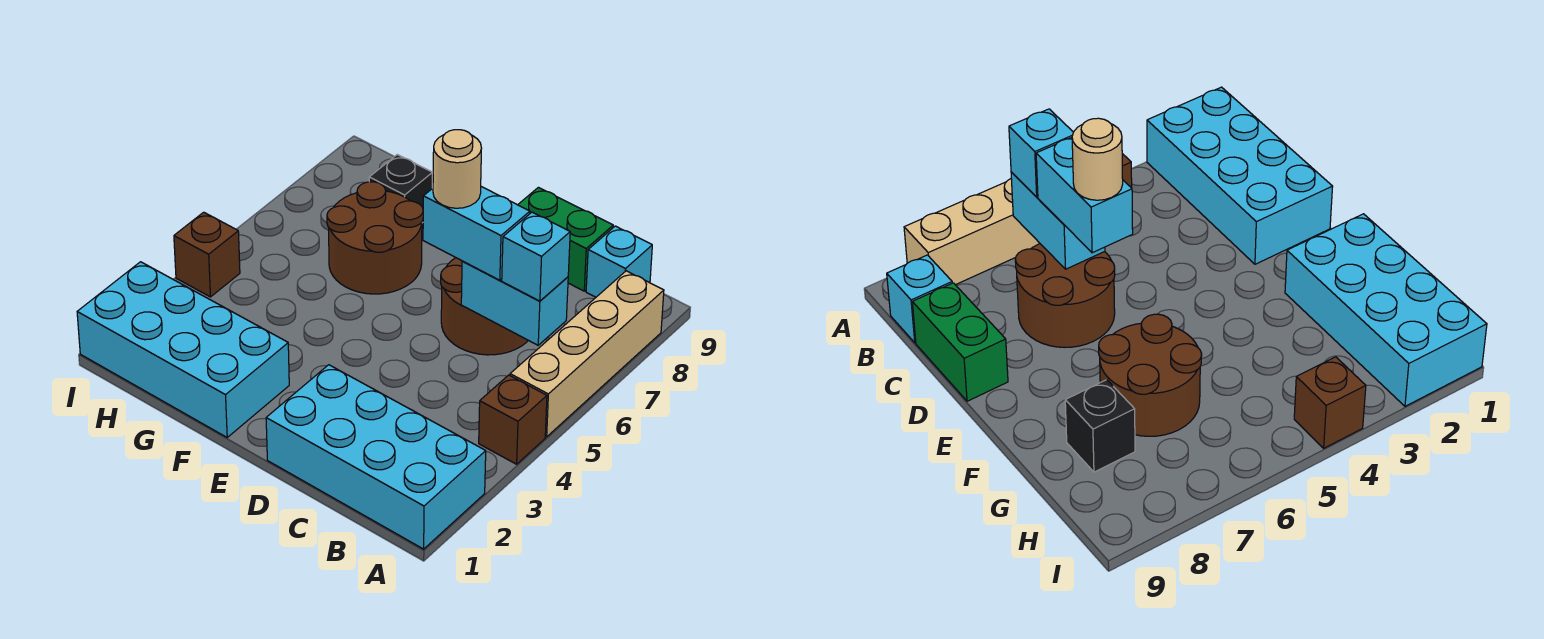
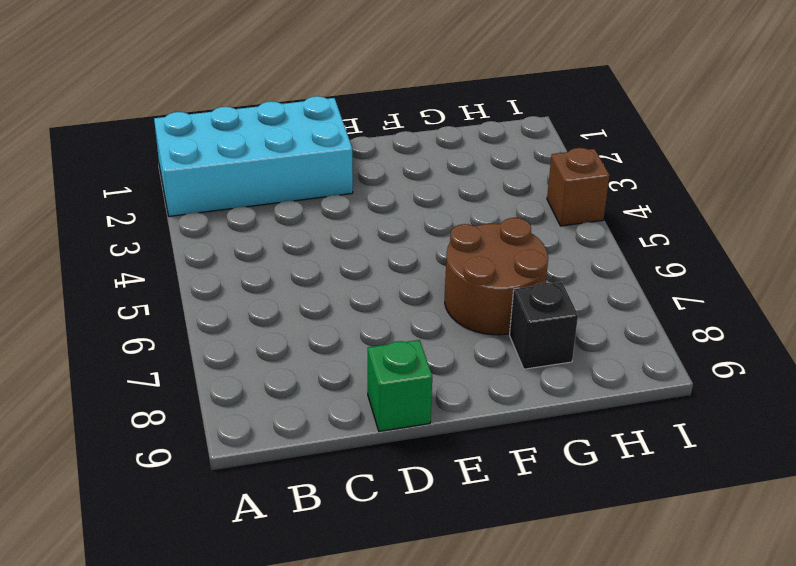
green brick D9 level 1 -> green brick C9:D9 level 1
none -> brown brick A4 level 1
none -> tan brick A5:A8 level 1
none -> cyan brick B9 level 1

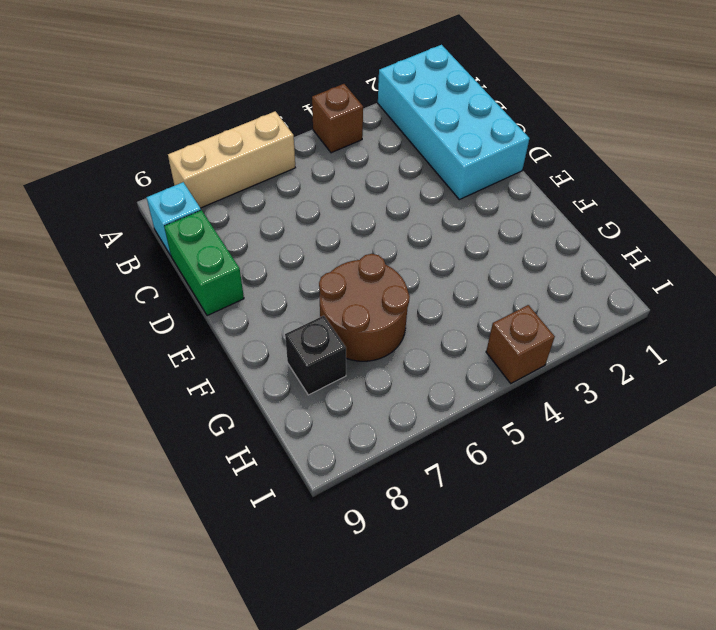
tan brick A6:A8 level 1 -> tan brick A5:A8 level 1
none -> brown round brick C6:D7 level 1
none -> cyan brick F1:I2 level 1
none -> cyan brick B6:C6 level 2

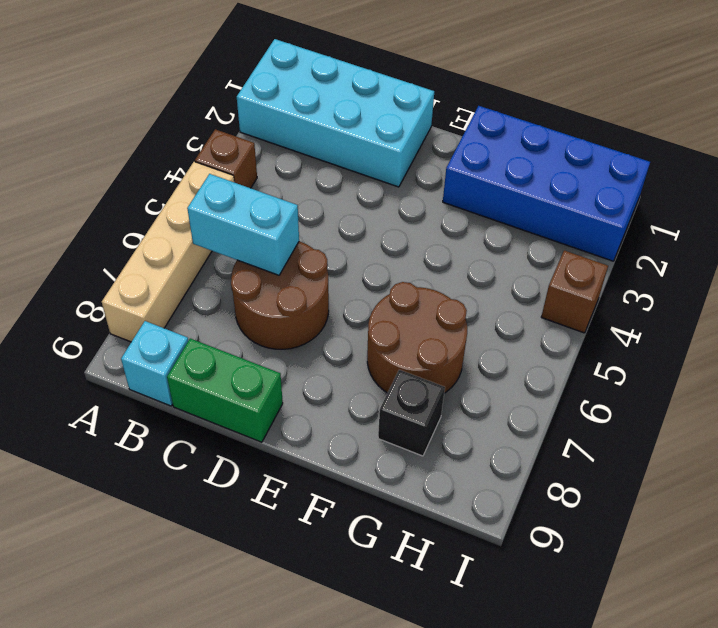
blue brick F1:I2 level 1 -> cyan brick F1:I2 level 1
none -> cyan brick B6 level 3
none -> cyan brick C6:D6 level 3
none -> tan round brick D6 level 4

